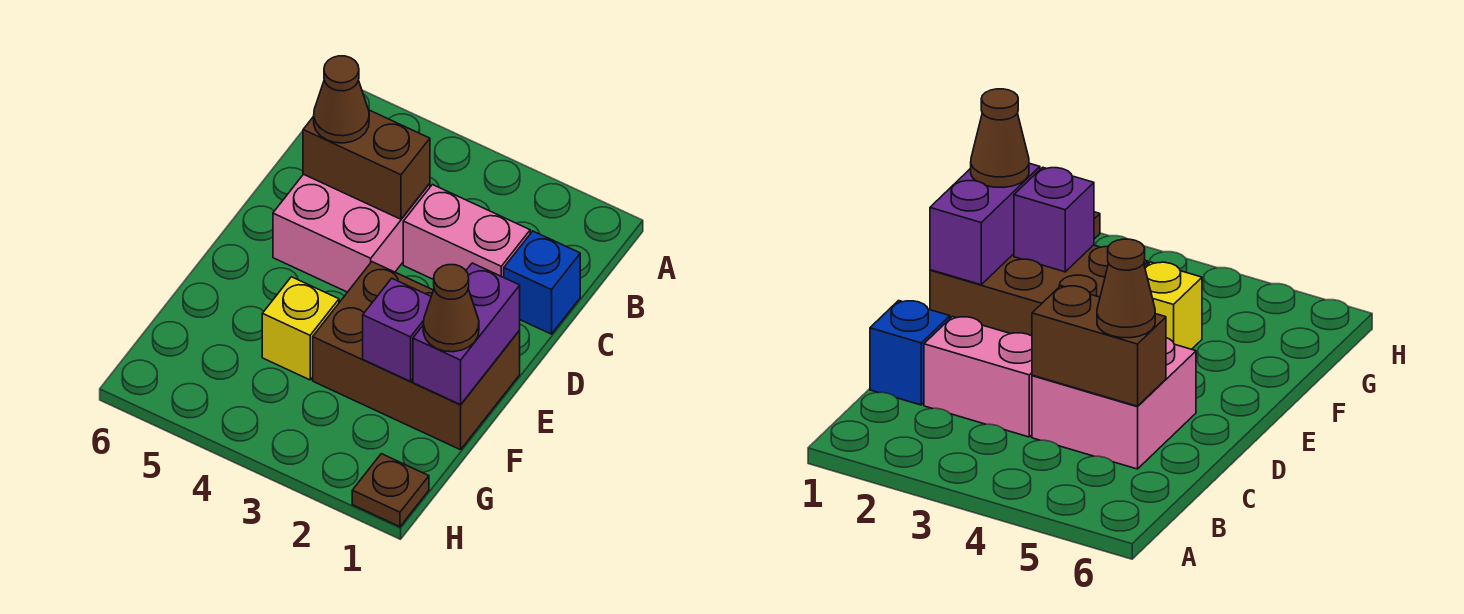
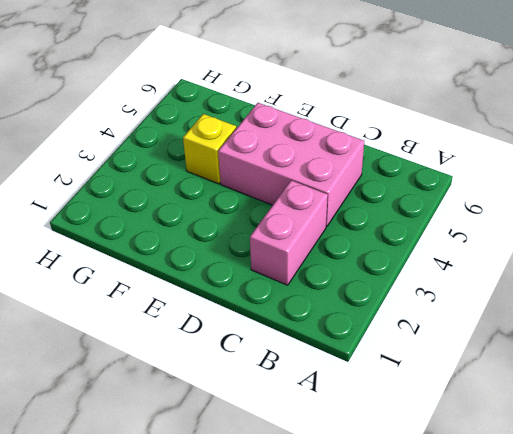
pink brick C4:E5 level 1 -> pink brick C4:D5 level 1
none -> blue brick C1 level 1
none -> brown brick E1:F3 level 1

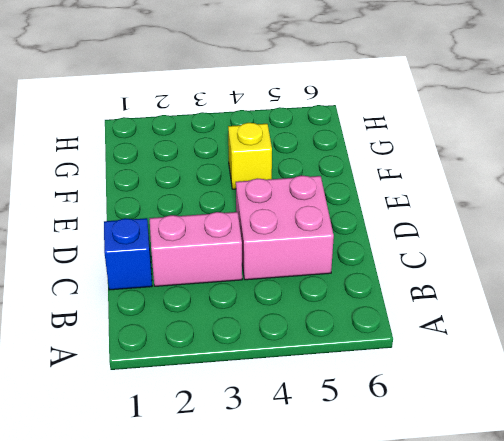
none -> brown brick E1:F3 level 1
none -> brown plate H1 level 1

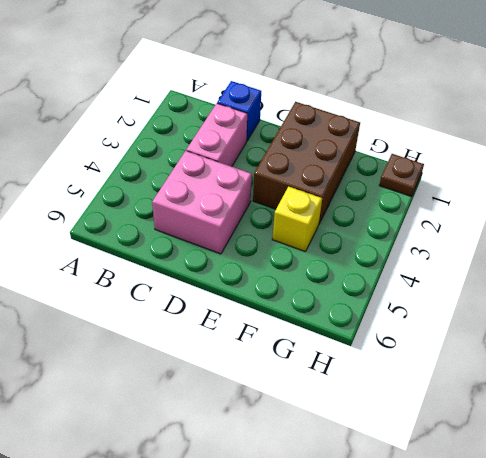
none -> brown brick C4:C5 level 2
none -> purple brick E1:F1 level 2

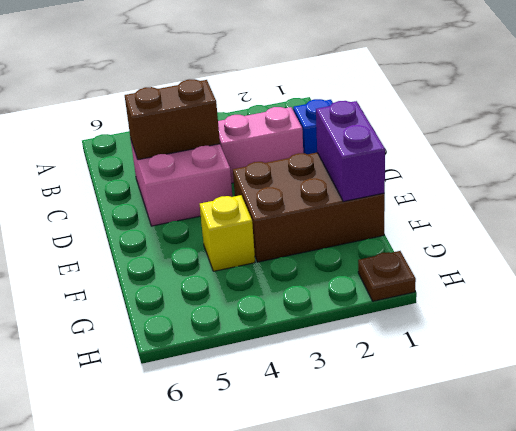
none -> purple brick F2 level 2
none -> brown cone C5 level 3

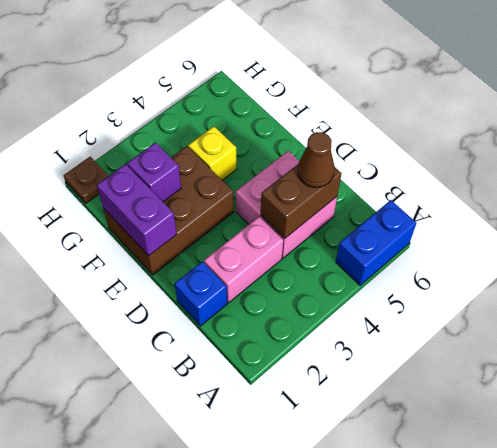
blue brick A5:A6 level 1 -> none
none -> brown cone F1 level 3

